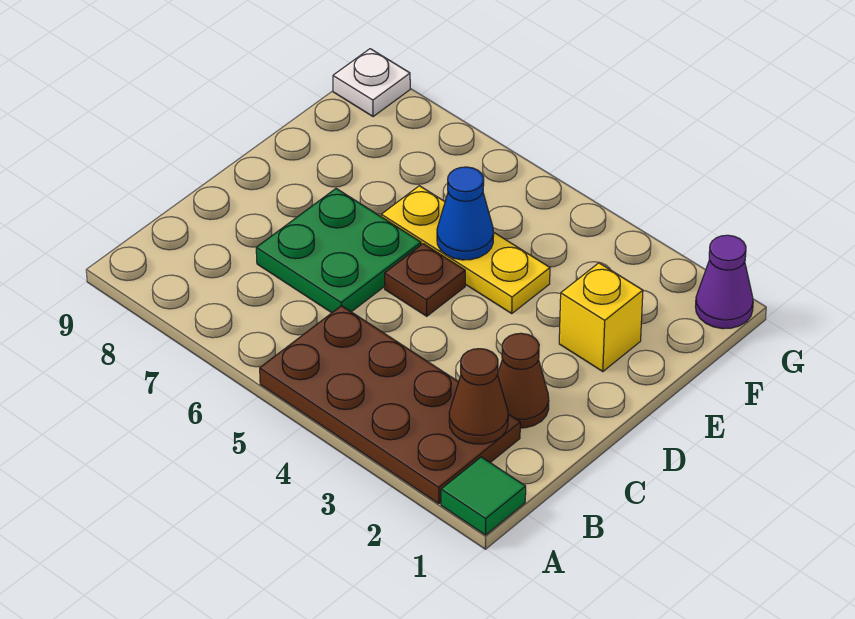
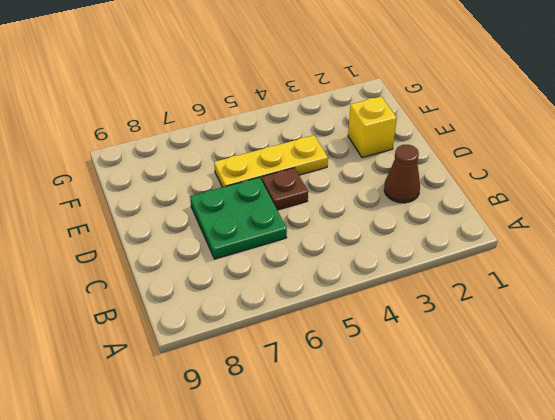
none -> green tile A1 level 1
none -> brown plate A2:B5 level 1

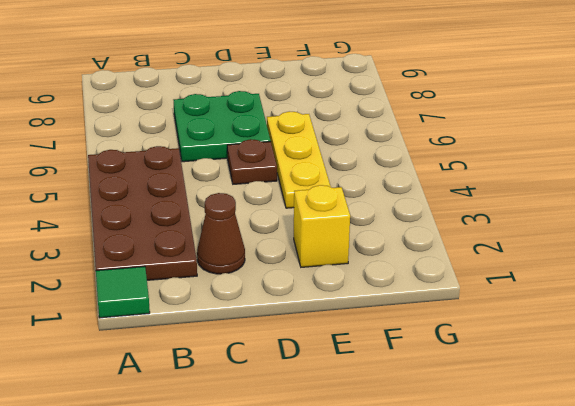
none -> purple cone G1 level 1
none -> white plate G9 level 1

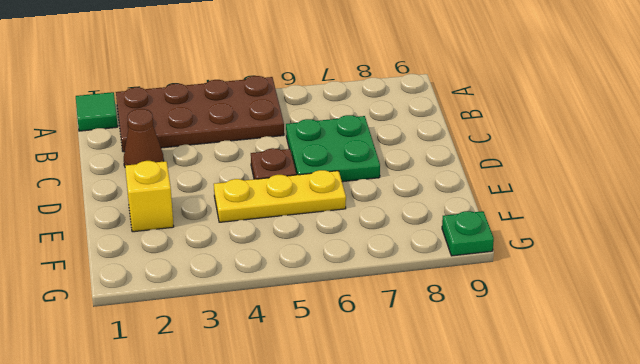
green plate G9 level 1 -> white plate G9 level 1
none -> purple cone G1 level 1
none -> brown cone B2 level 2

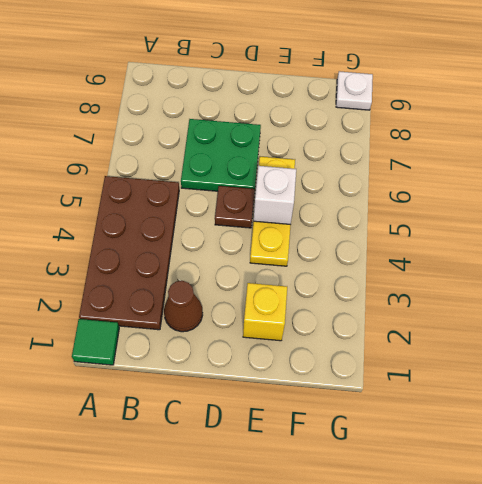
white brick E5 level 2 -> blue cone E5 level 2
none -> purple cone G1 level 1
none -> brown cone B2 level 2

